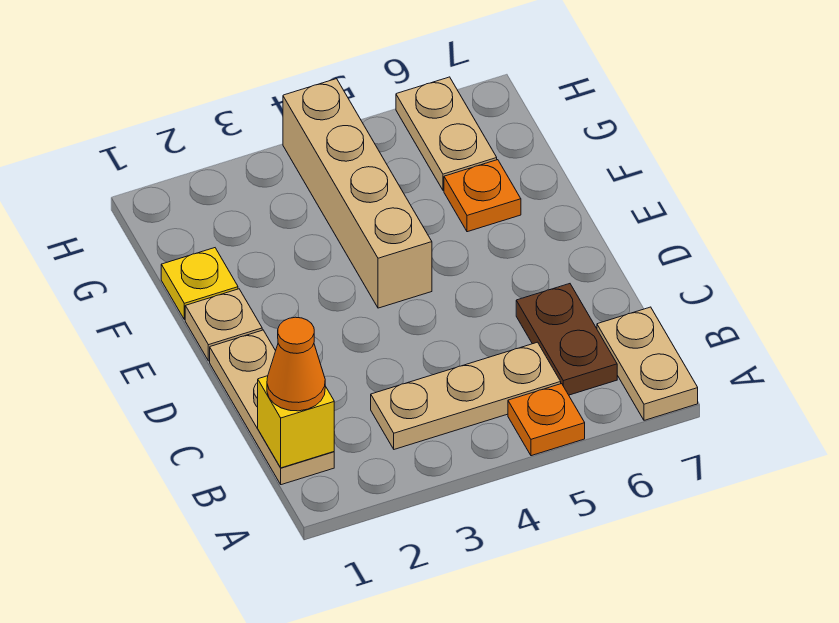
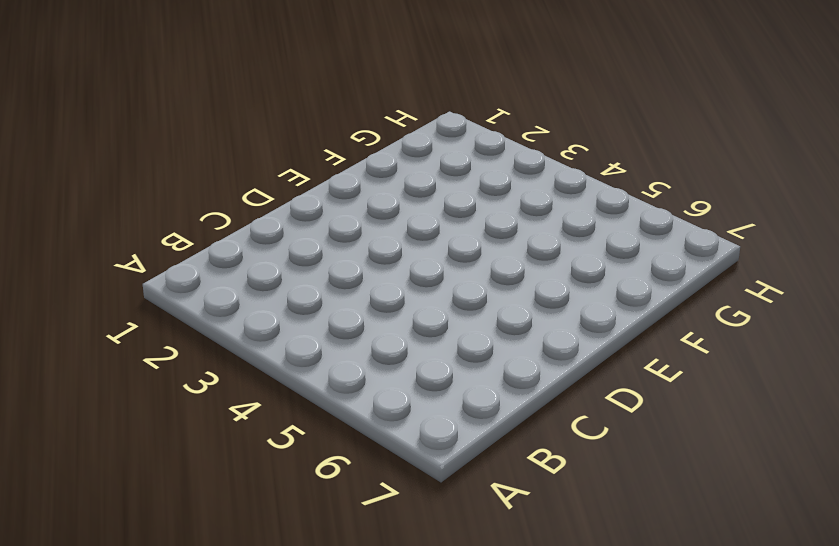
none -> orange plate A5 level 1
none -> tan plate A7:B7 level 1
none -> tan plate B1:D1 level 1

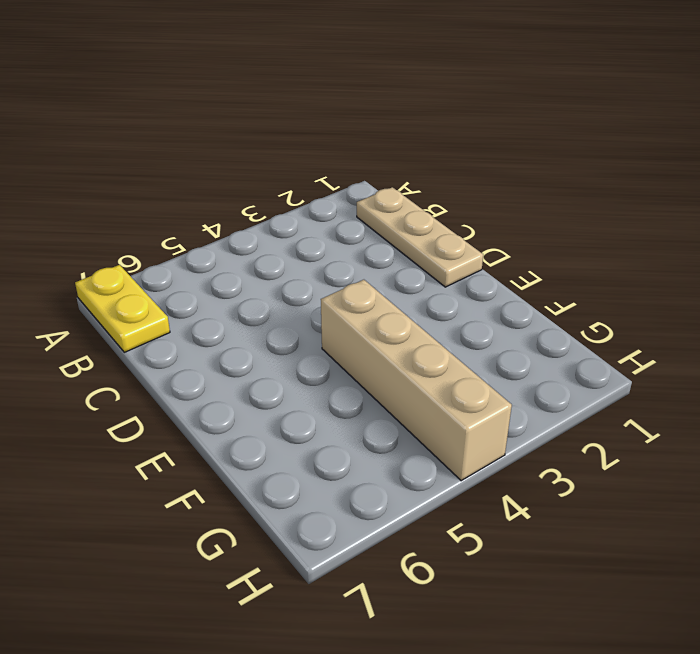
yellow plate A7:B7 level 1 -> tan plate A7:B7 level 1
none -> orange plate A5 level 1
none -> tan plate B3:B5 level 1
none -> brown plate B6:C6 level 1

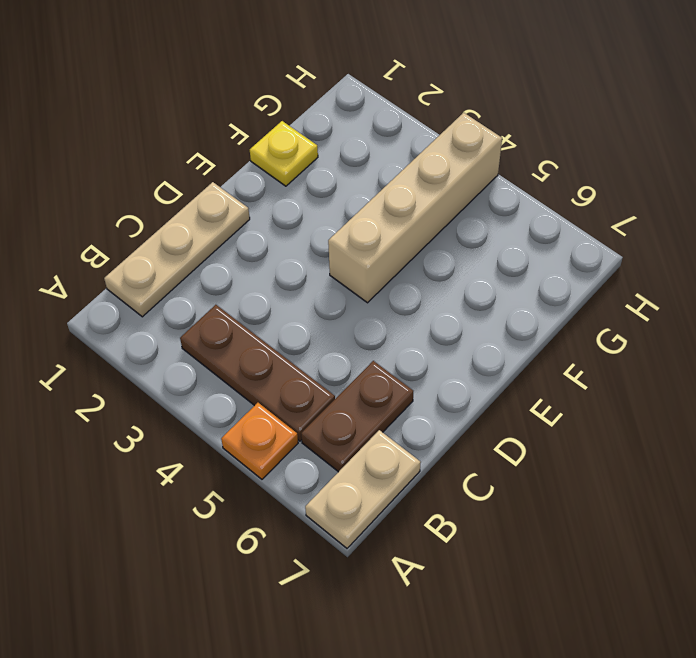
brown plate B3:B5 level 1 -> tan plate B3:B5 level 1
none -> tan plate E1 level 1
none -> orange plate F6 level 1
none -> tan plate G6:H6 level 1

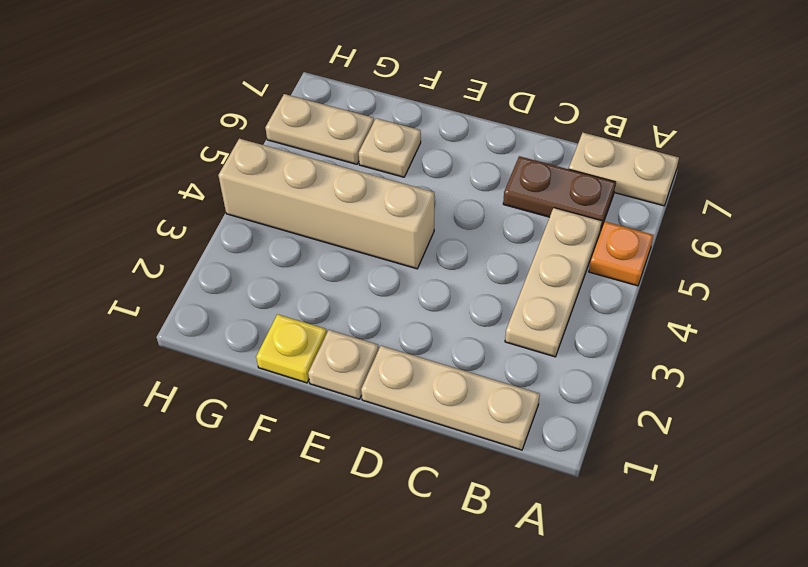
tan plate F6 level 1 -> orange plate F6 level 1
none -> yellow brick B1 level 2
none -> orange cone B1 level 3

